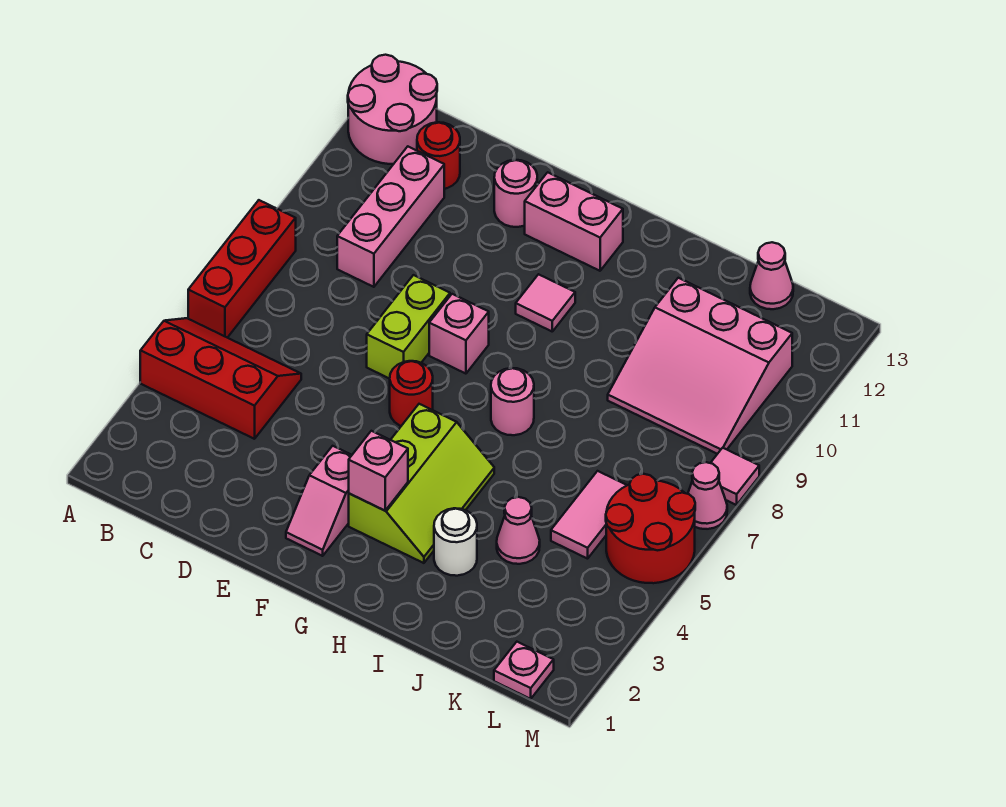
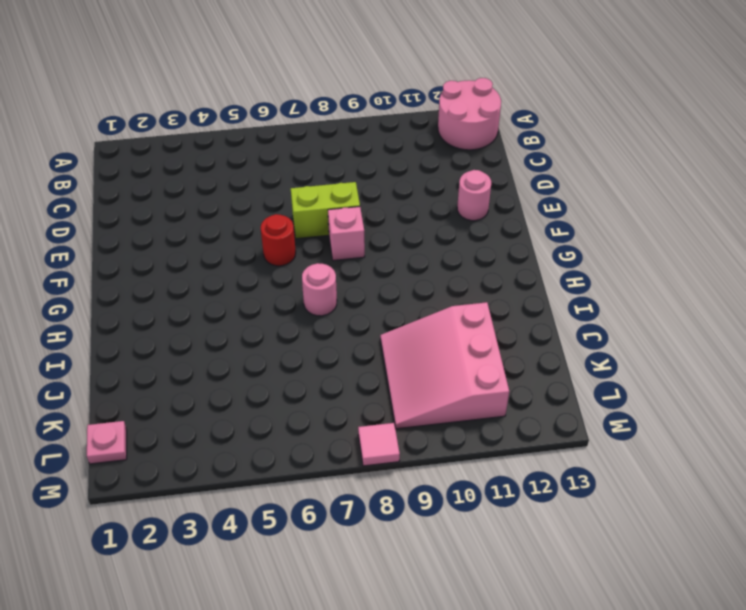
none -> red slope A4:C5 level 1 top 4
none -> red brick A6:A8 level 1
none -> pink brick C9:C11 level 1

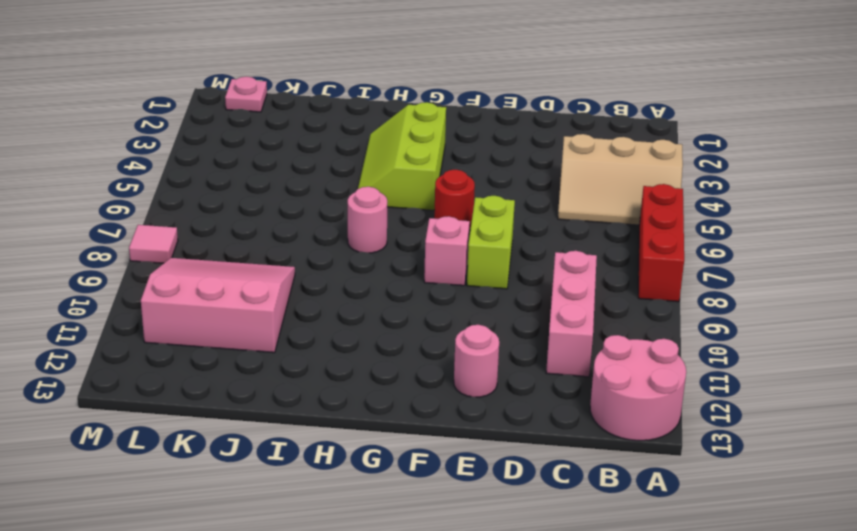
tan slope A4:C5 level 1 top 4 -> red slope A4:C5 level 1 top 4
none -> red round brick C12 level 1
none -> pink slope F2:F3 level 1 top 3
none -> pink brick F12:G12 level 1

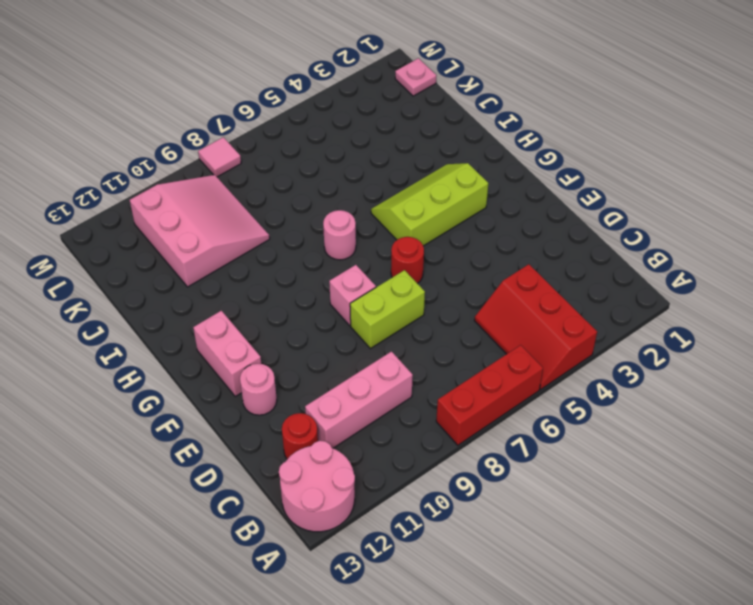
none -> pink slope F2:F3 level 1 top 3
none -> pink tile G10 level 1
none -> white round brick I3 level 1

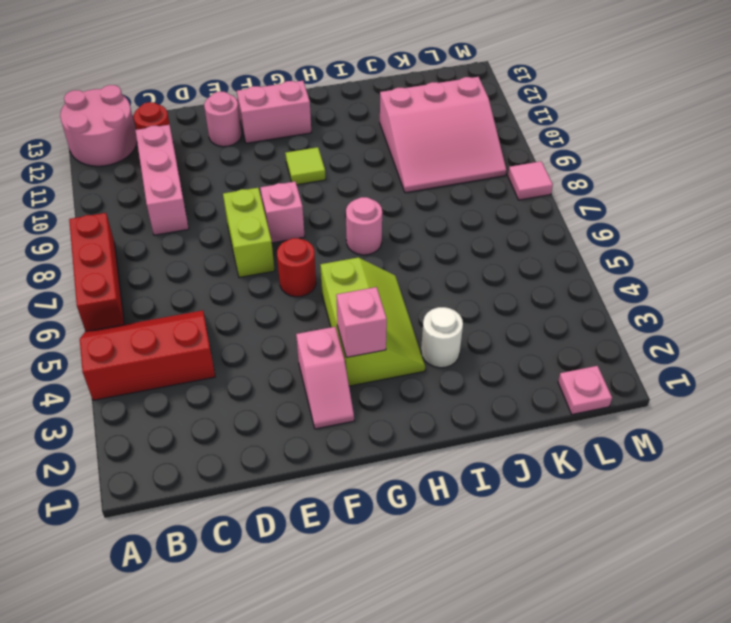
lime tile G10 level 1 -> pink tile G10 level 1
none -> pink cone J4 level 1
none -> pink tile K5:K6 level 1
none -> pink cone K13 level 1

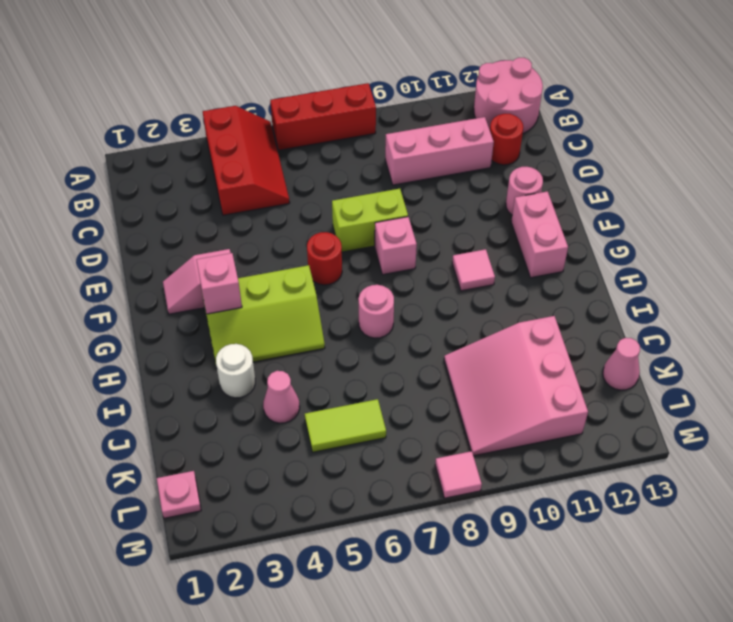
lime tile K5:K6 level 1 -> pink tile K5:K6 level 1
none -> red round brick L5:M6 level 1
none -> pink cone M7 level 1

